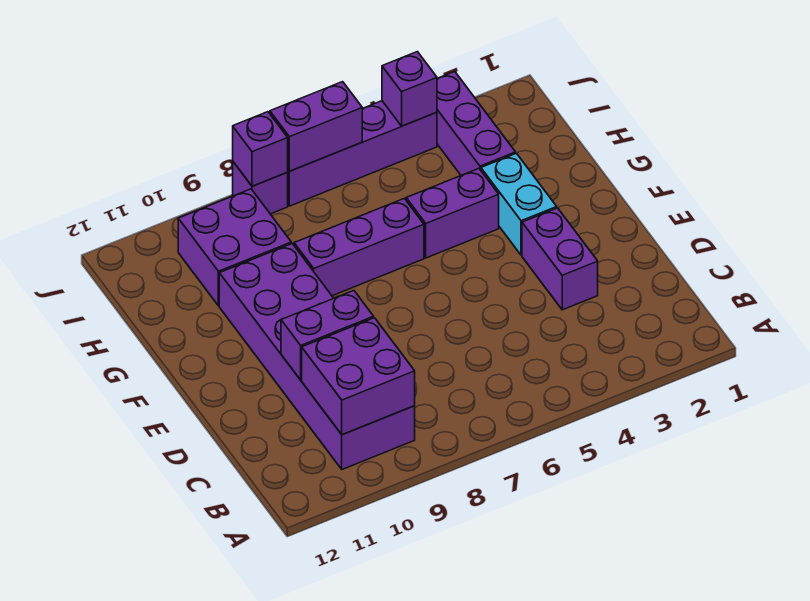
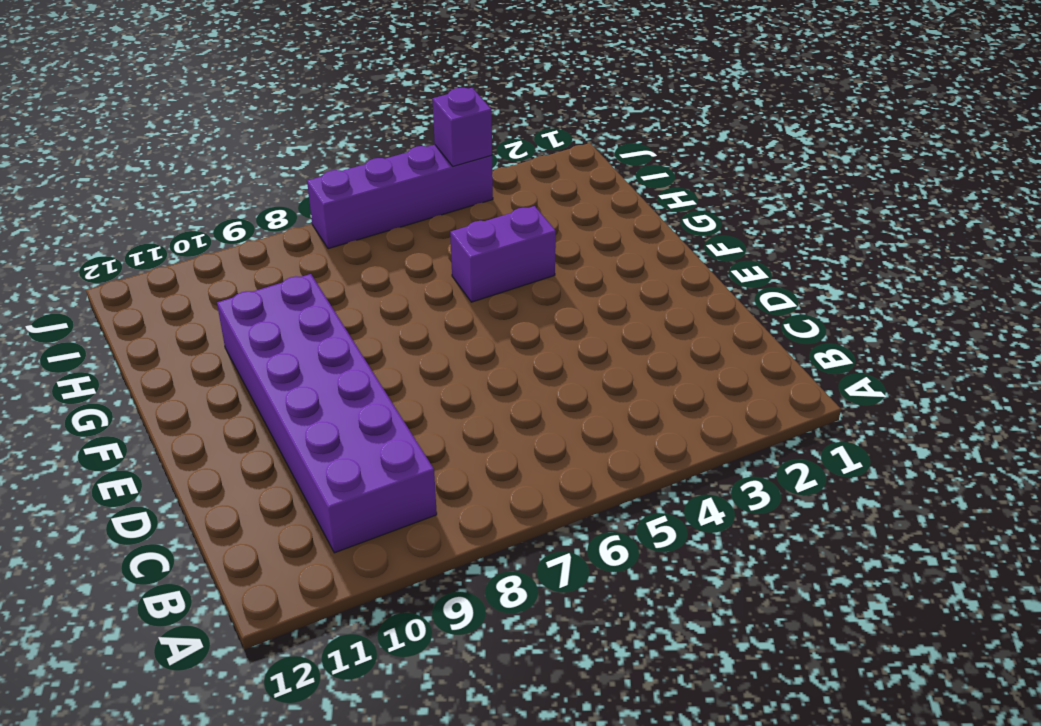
none -> purple brick D3:E3 level 1
none -> cyan brick F3:G3 level 1
none -> purple brick G6:G8 level 1

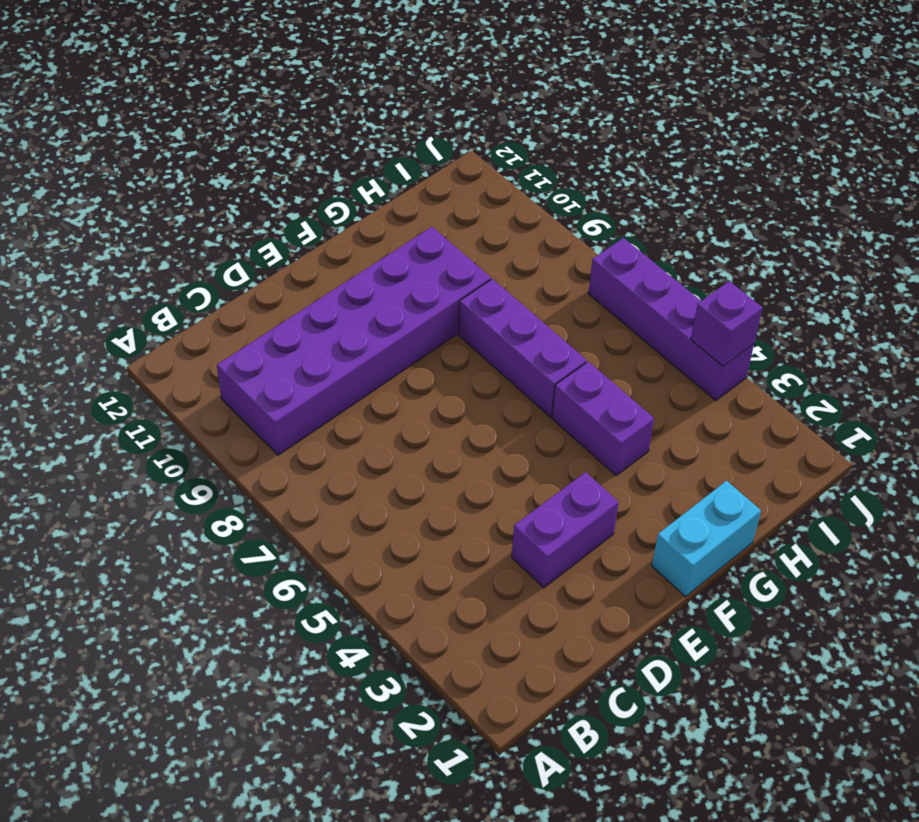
cyan brick F1:G1 level 1 -> cyan brick F3:G3 level 1
none -> purple brick H3:J3 level 1
none -> purple brick H9:I10 level 1
none -> purple brick J8 level 1

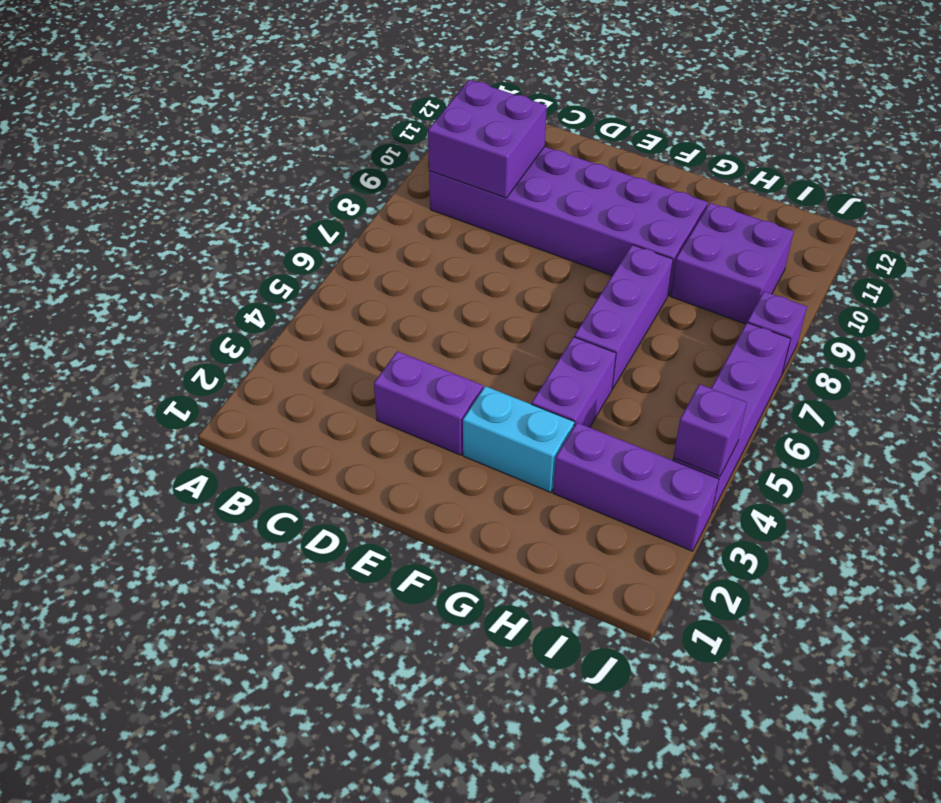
none -> purple brick D9:D10 level 2
none -> purple brick J6:J7 level 2
none -> purple brick J8 level 2

